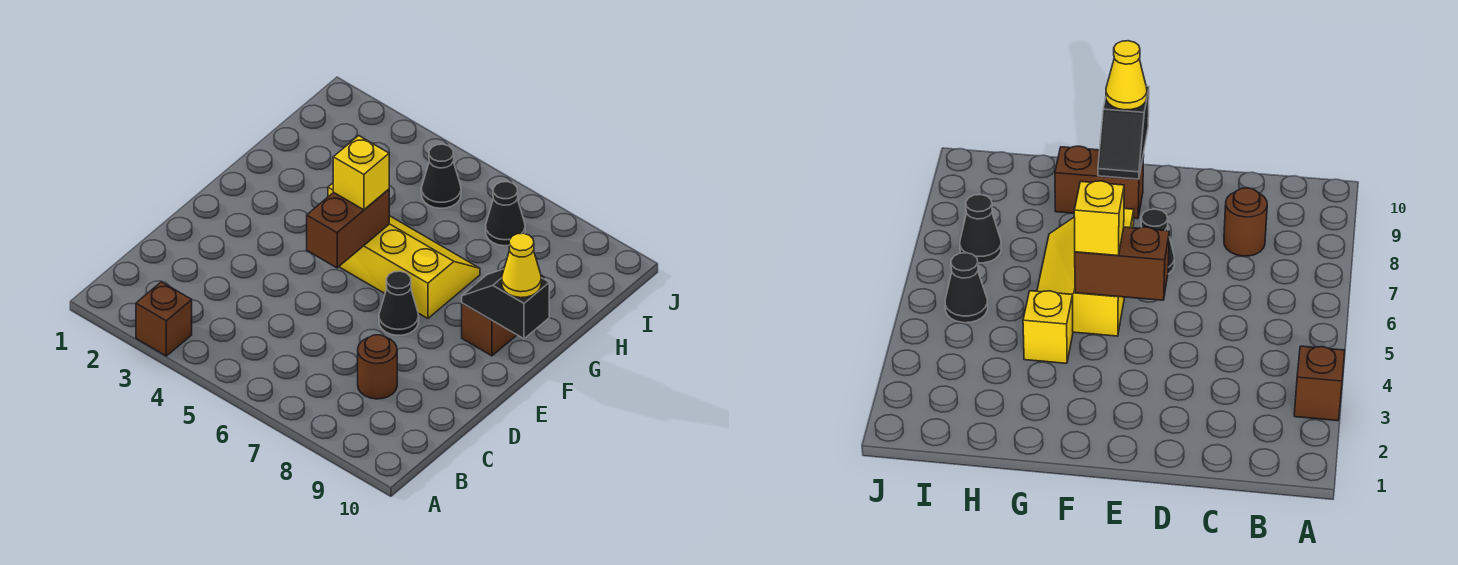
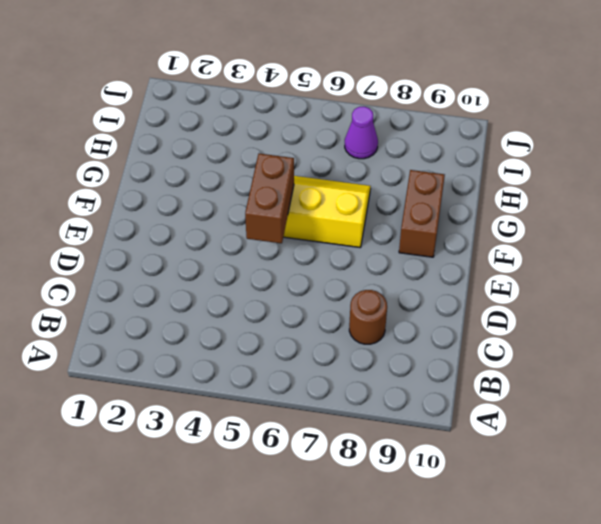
purple cone I7 level 1 -> black cone I7 level 1
none -> brown brick A3 level 1
none -> black cone E7 level 1
none -> yellow brick G4 level 1

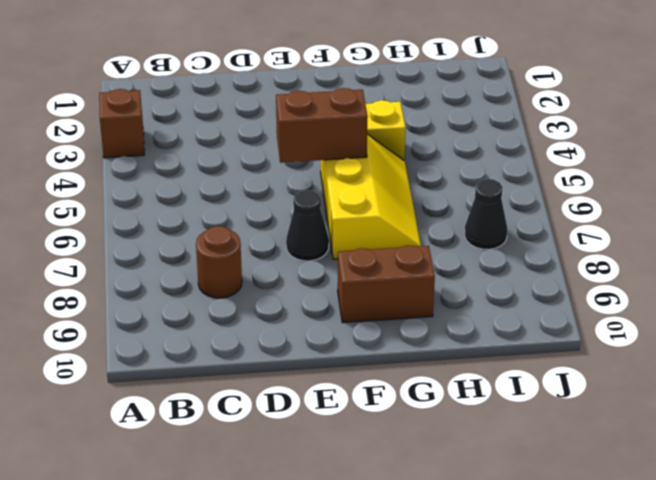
none -> black cone I5 level 1
none -> black slope F9:F10 level 2 top 10
none -> yellow brick F5 level 3

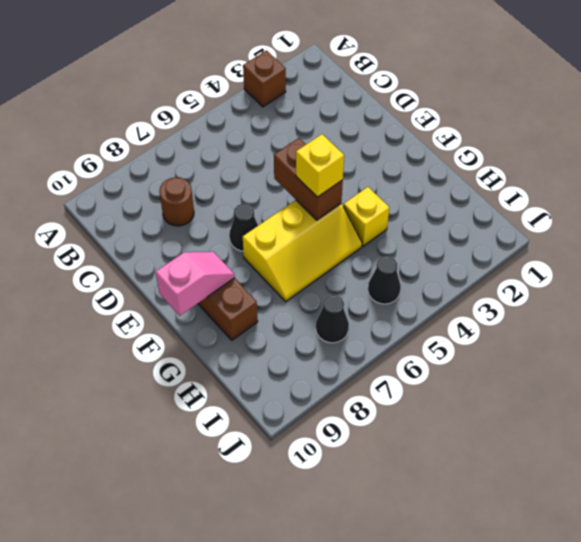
pink slope F9:F10 level 2 top 10 -> black slope F9:F10 level 2 top 10
none -> yellow cone F10 level 3

